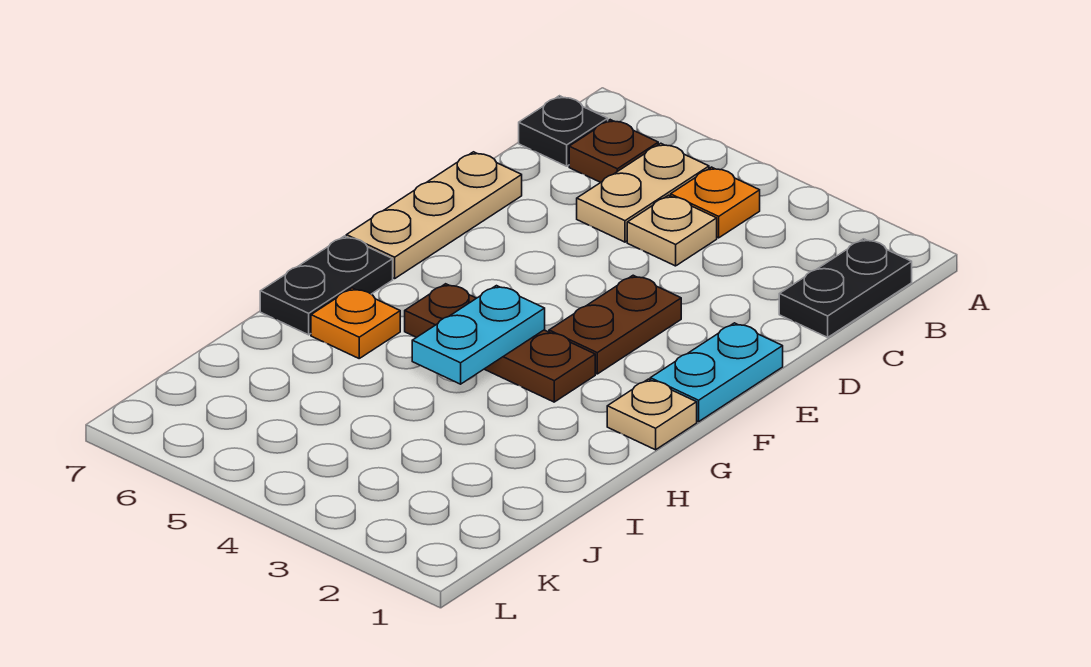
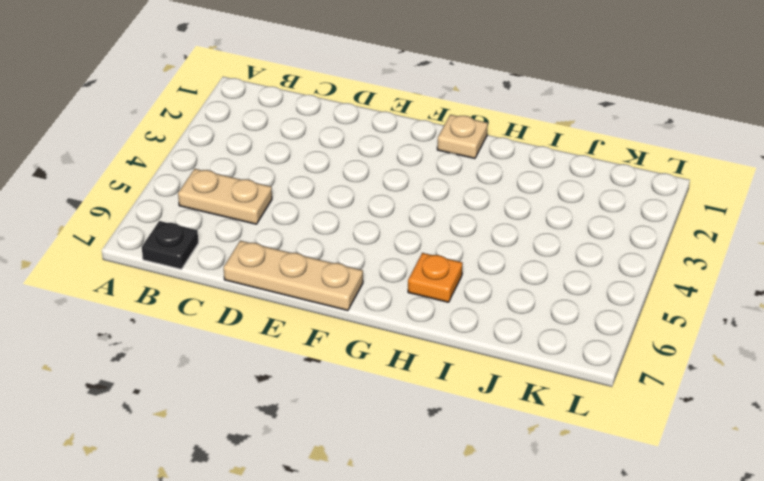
none -> black plate B1:C1 level 1
none -> orange plate B4 level 1
none -> brown plate B6 level 1

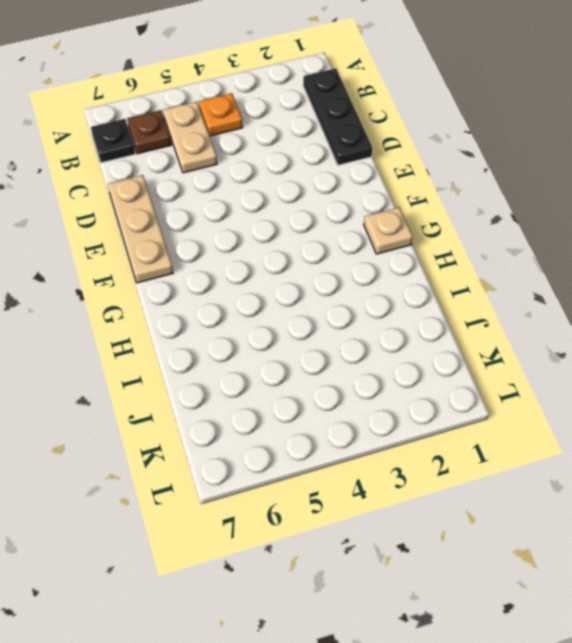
black plate B1:D1 level 1 -> black plate B1:C1 level 1
none -> tan plate C4 level 1
none -> cyan plate E1:F1 level 1
none -> brown plate E3:F3 level 1

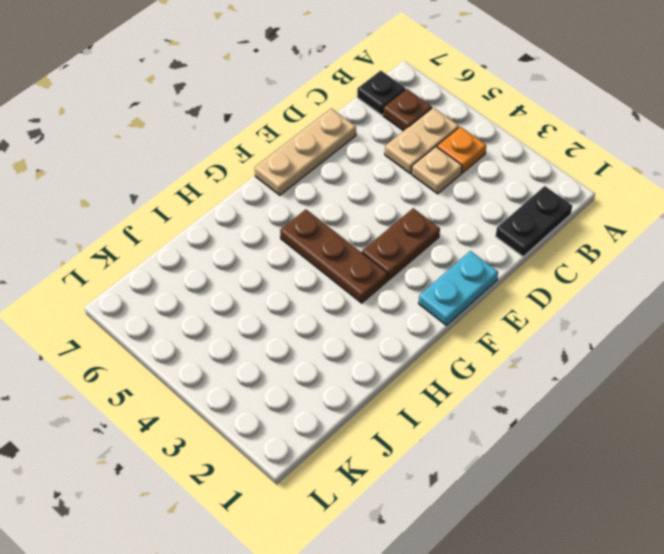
none -> tan plate G1 level 1
none -> black plate G7:H7 level 1
none -> orange plate H6 level 1

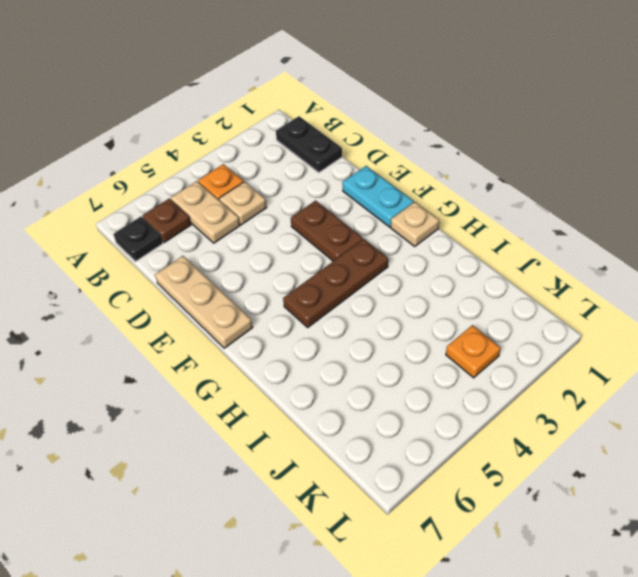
orange plate K3 level 1 -> orange plate H6 level 1
none -> black plate G7:H7 level 1
none -> cyan plate G4:H4 level 2

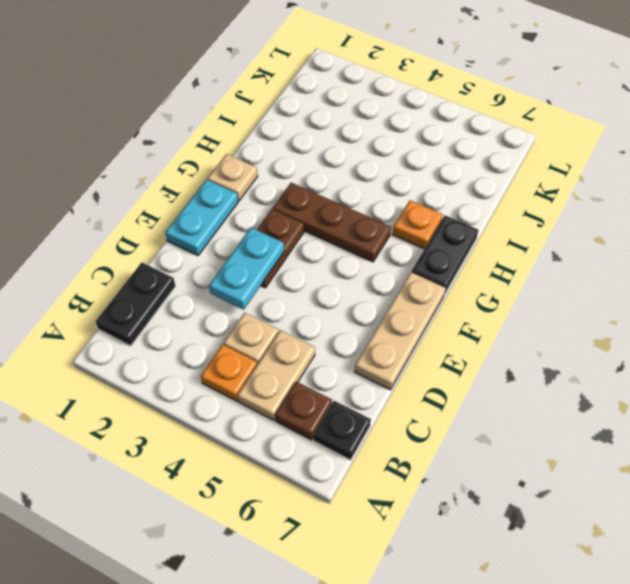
cyan plate D3:E3 level 2 -> cyan plate G4:H4 level 2

